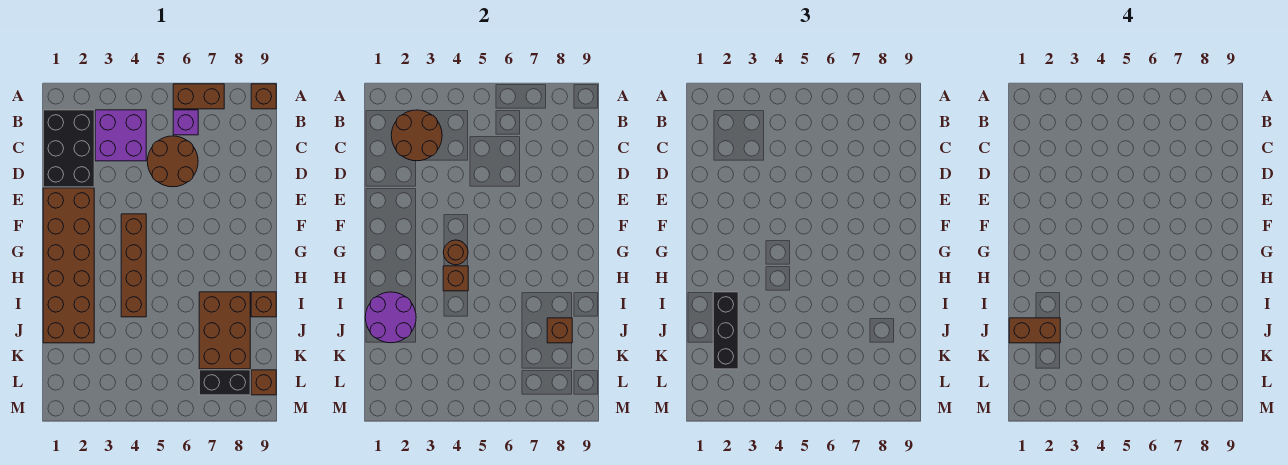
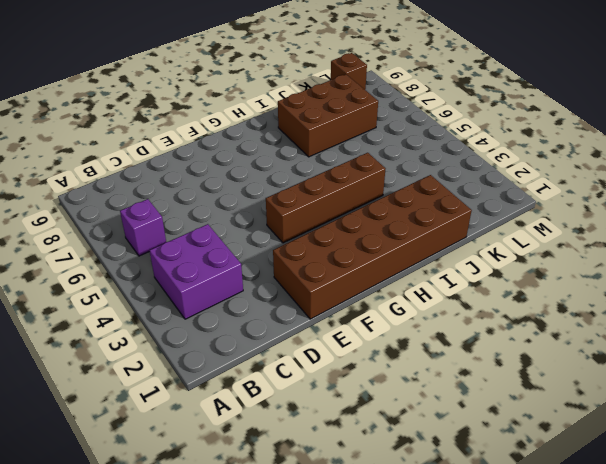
none -> brown brick A6:A7 level 1
none -> brown brick A9 level 1
none -> black brick B1:D2 level 1

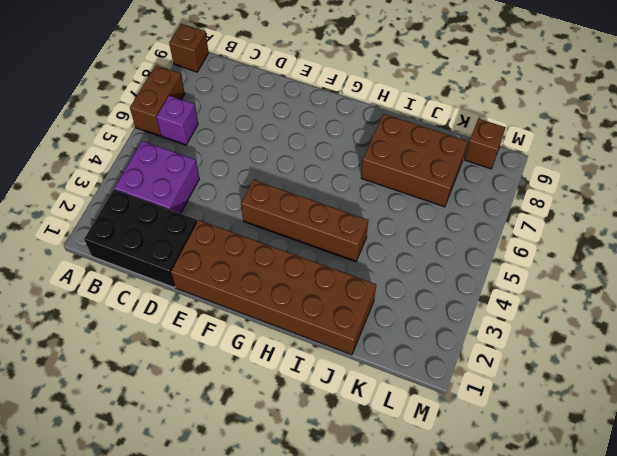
none -> brown round brick C5:D6 level 1
none -> brown brick I9 level 1
none -> black brick L7:L8 level 1

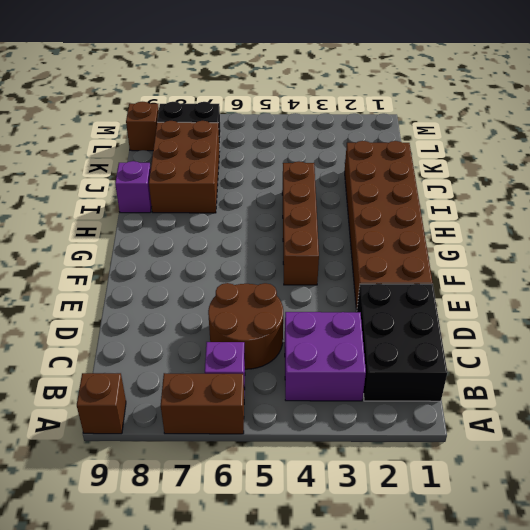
purple brick I9 level 1 -> brown brick I9 level 1
none -> brown round brick B2:C3 level 2
none -> brown round brick G4 level 2
none -> brown brick H4 level 2

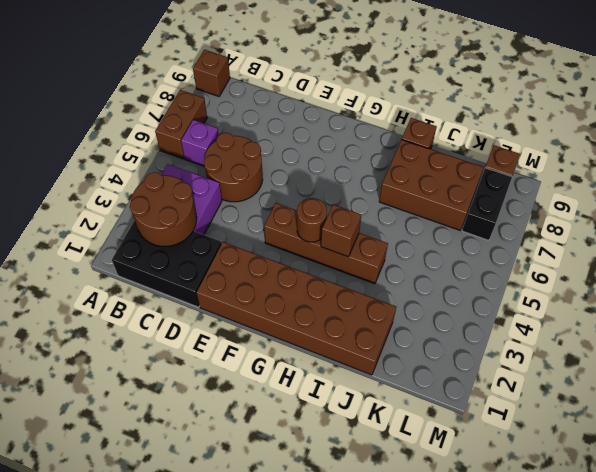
none -> purple round brick I1:J2 level 2
none -> brown brick J8 level 2
none -> black brick I2:K2 level 3

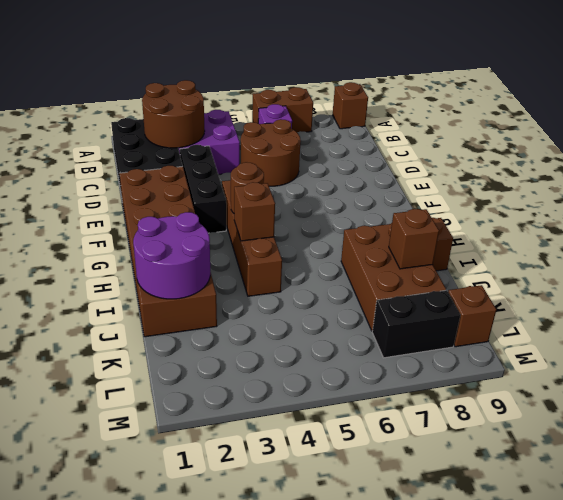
black brick D3:F3 level 1 -> black brick I2:K2 level 3
none -> brown brick J1:J2 level 4

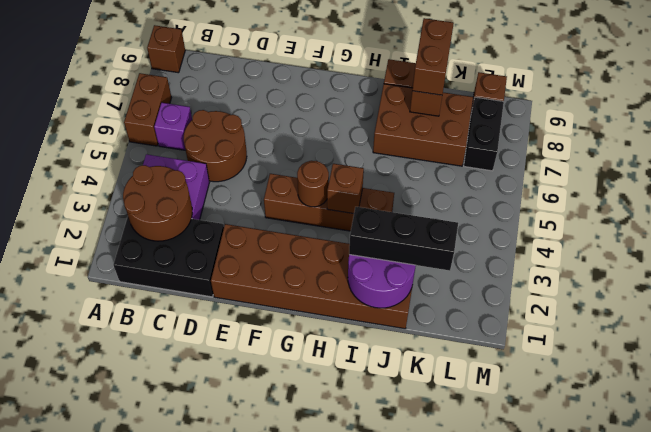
brown brick J8:J9 level 3 -> brown brick J1:J2 level 4

